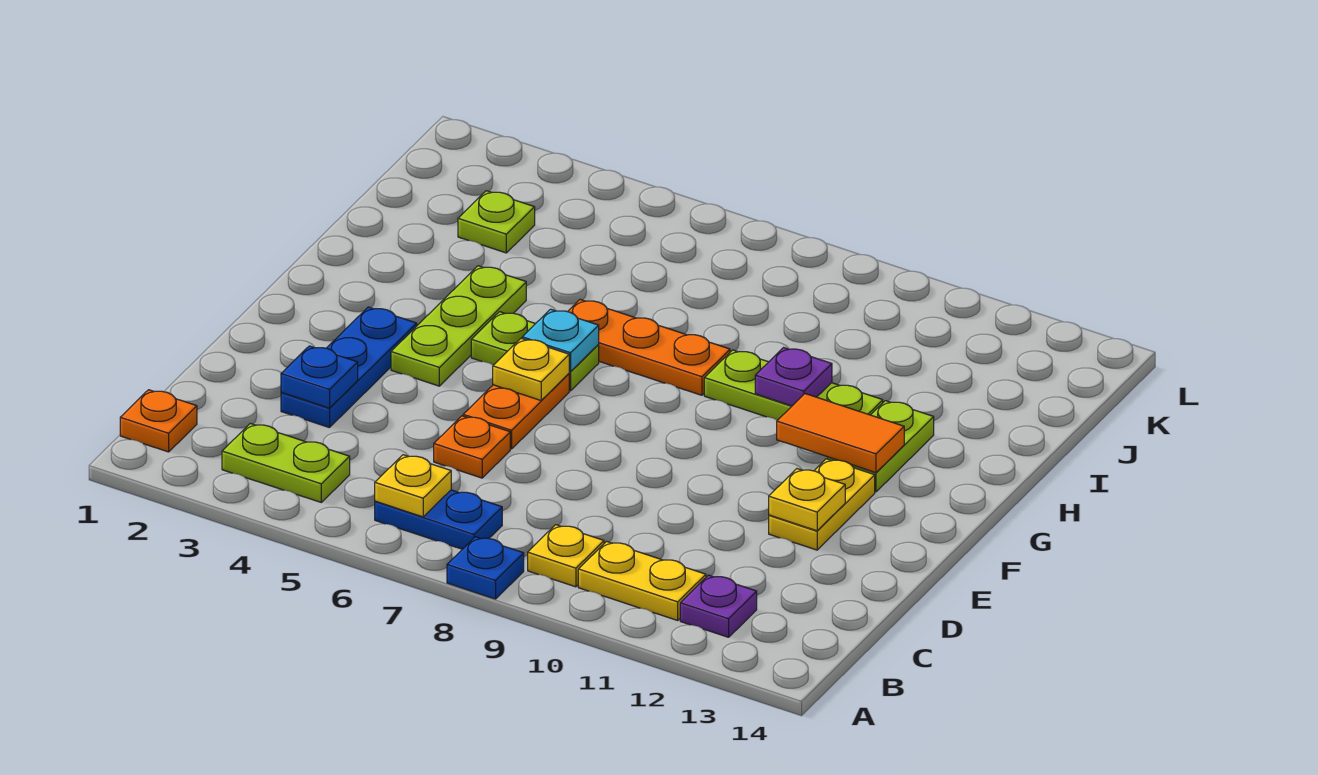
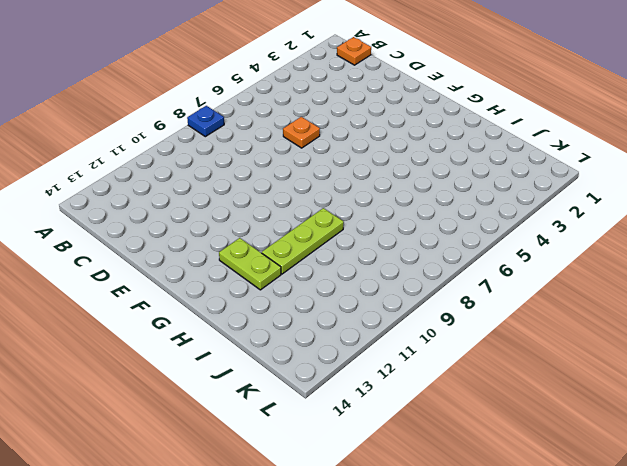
none -> lime plate B3:B4 level 1
none -> blue plate B6:B7 level 1
none -> yellow plate B9 level 1

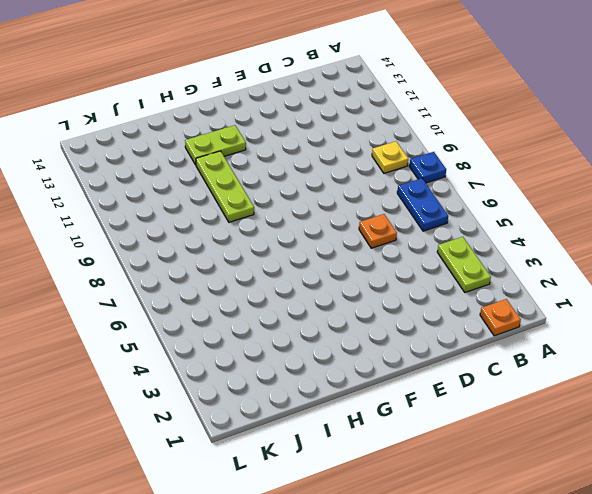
none -> yellow plate B10:B11 level 1
none -> purple plate B12 level 1
none -> blue plate D3:F3 level 1

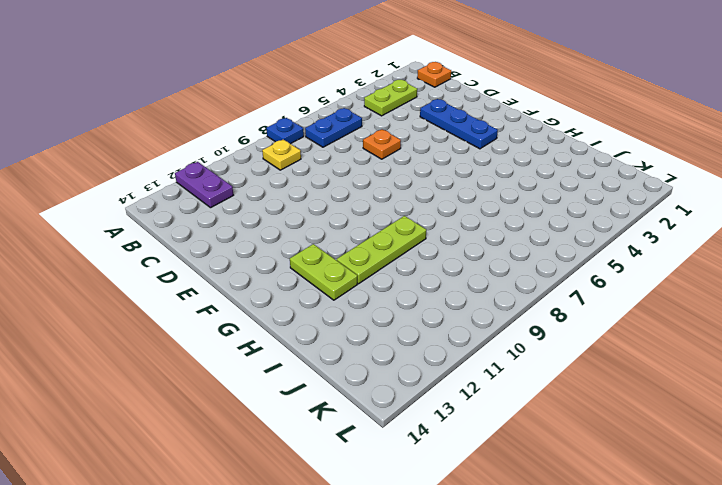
purple plate A12:B12 level 1 -> purple plate B12 level 1
none -> yellow plate B10:B11 level 1
none -> orange plate E6:F6 level 1
none -> yellow plate E12:F12 level 1

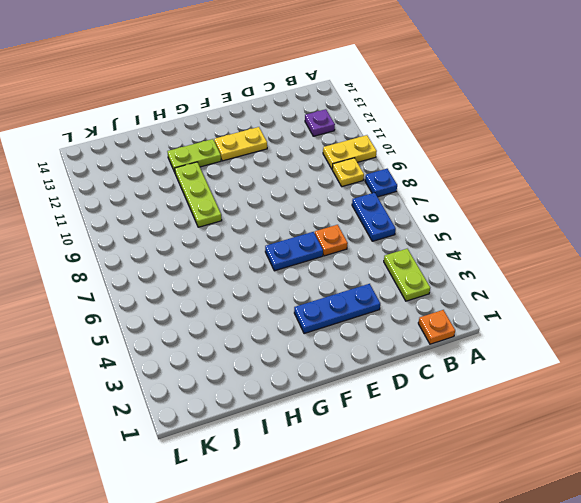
yellow plate A10:B10 level 1 -> yellow plate B10:B11 level 1
blue plate E6:F6 level 1 -> orange plate E6:F6 level 1
none -> lime plate F4:H4 level 1
none -> lime plate G5:G6 level 1
none -> orange plate H6:H8 level 1

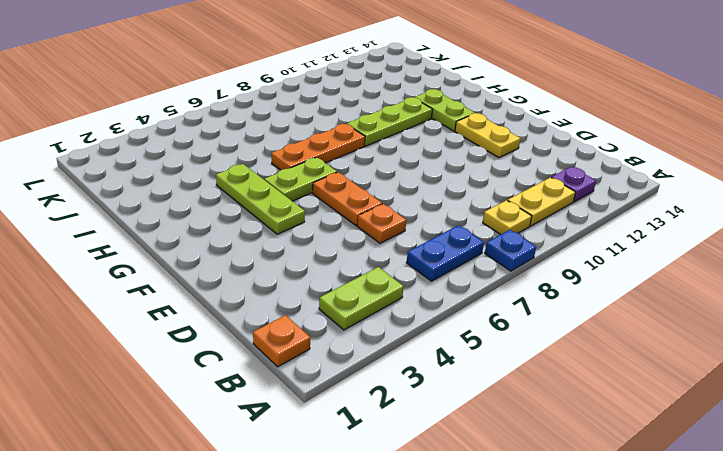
none -> blue plate D3:F3 level 1
none -> lime plate J3 level 1
none -> yellow plate B6 level 2

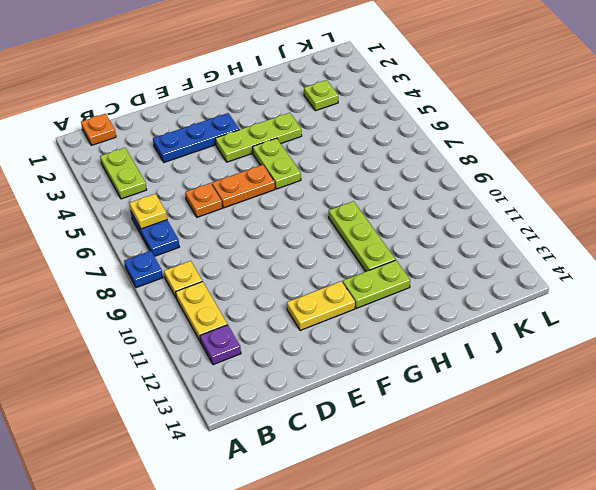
none -> orange plate H6:H8 level 1
none -> blue plate D3 level 2
none -> yellow plate E12 level 2

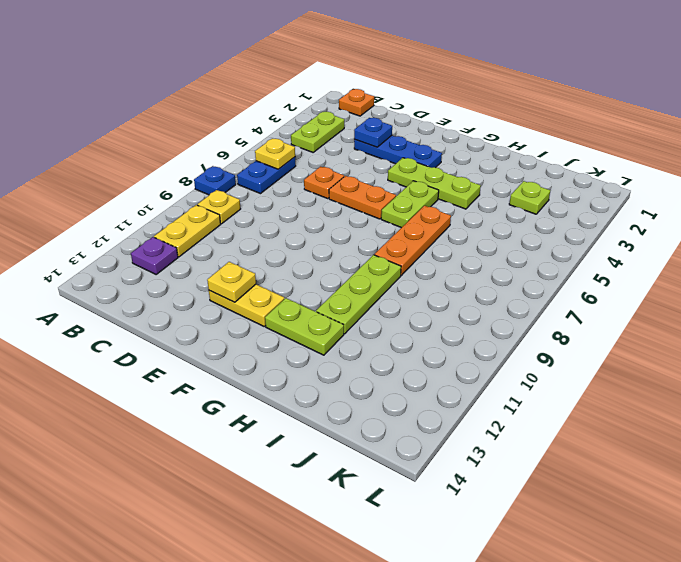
none -> yellow plate F6 level 2
none -> cyan plate G6 level 2
none -> orange tile G11:G12 level 2

